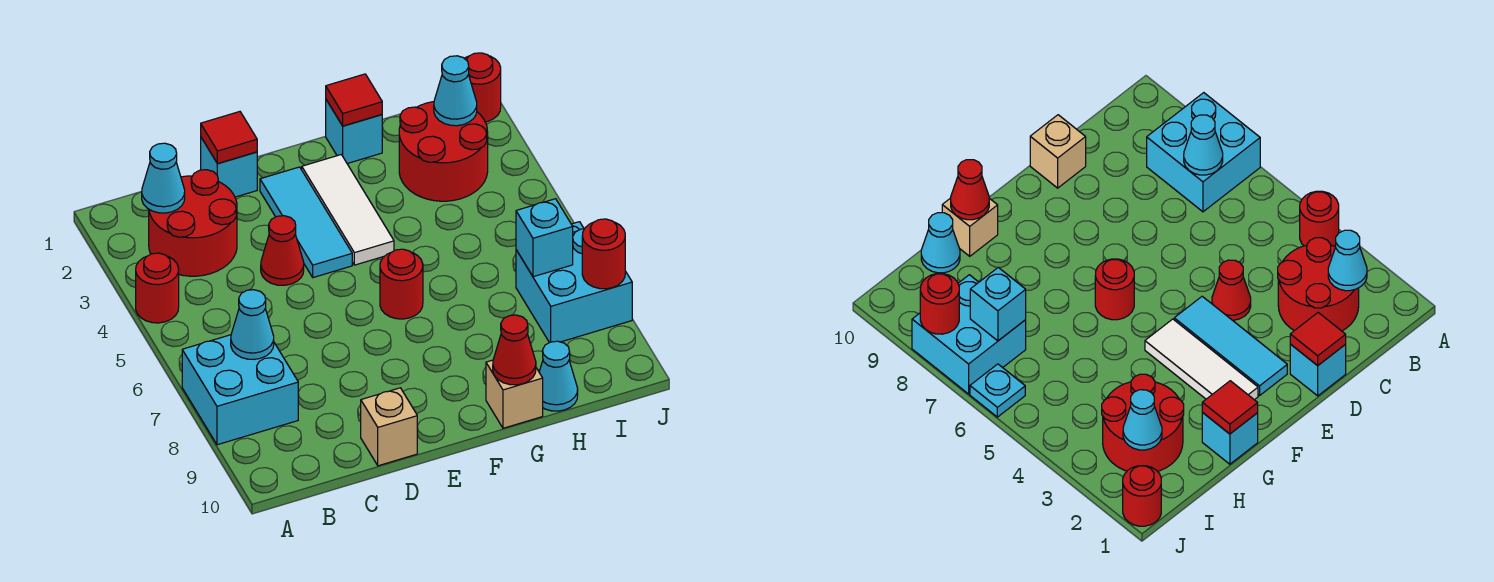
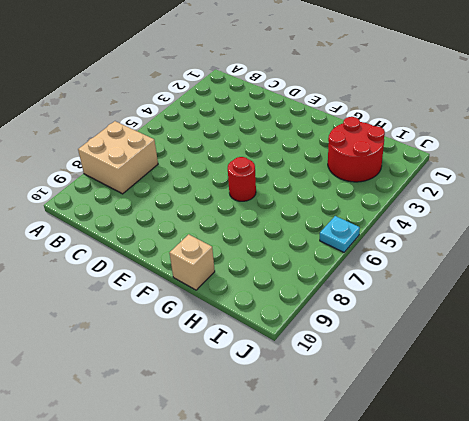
tan brick A7:B8 level 1 -> cyan brick A7:B8 level 1
none -> red round brick A4 level 1
none -> red round brick B2:C3 level 1
none -> cyan brick D1 level 1

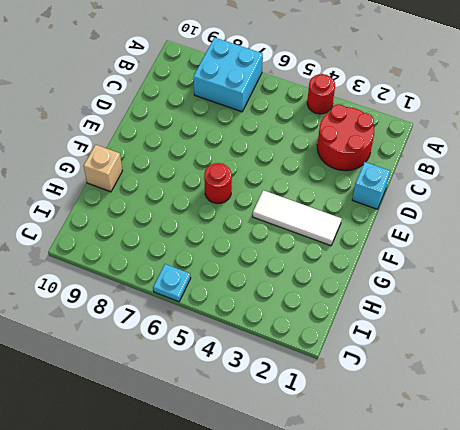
none -> red cone D4 level 1
none -> tan brick D10 level 1
none -> cyan tile E2:E4 level 1

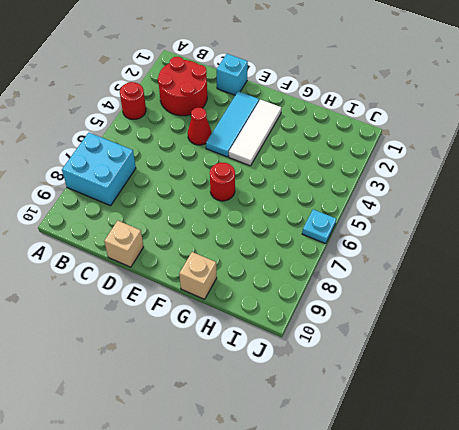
none -> cyan brick G1 level 1
none -> red round brick H2:I3 level 1
none -> cyan cone H10 level 1

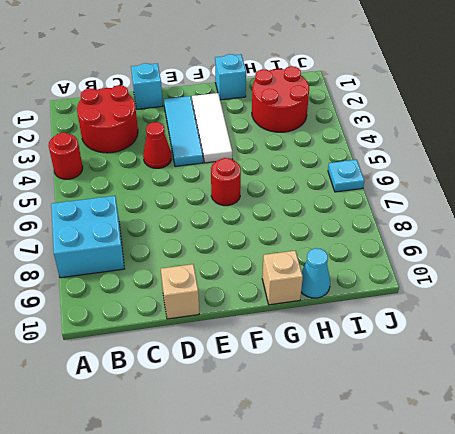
none -> cyan brick I7:J8 level 1
none -> red round brick J1 level 1
none -> cyan cone B2 level 2

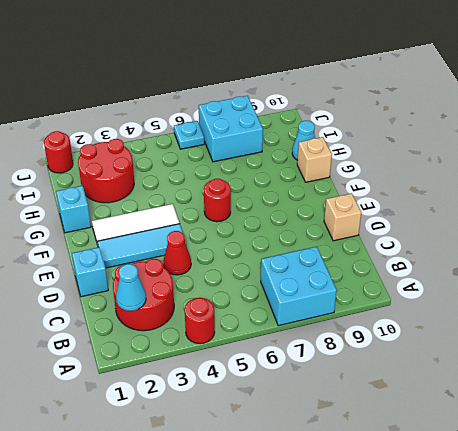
none -> cyan cone B7 level 2
none -> red tile D1 level 2
none -> red tile G1 level 2

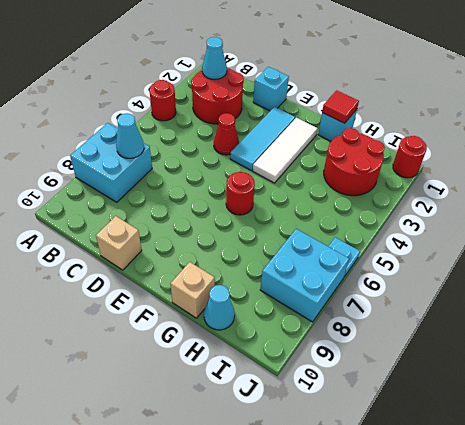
none -> red tile D1 level 2
none -> red cone G10 level 2
none -> cyan cone I2 level 2

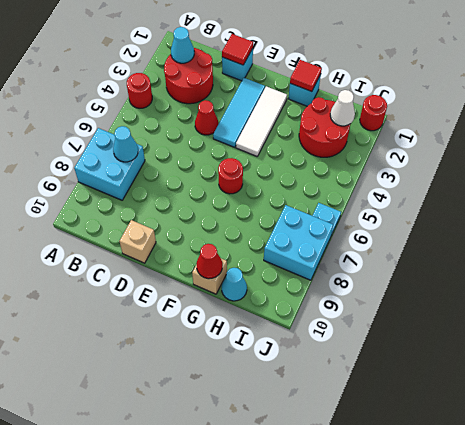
white cone I2 level 2 -> cyan cone I2 level 2
none -> cyan brick I7 level 2
none -> red round brick J8 level 2

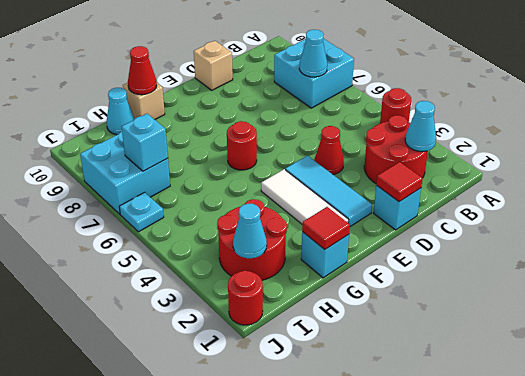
none -> red round brick J8 level 2

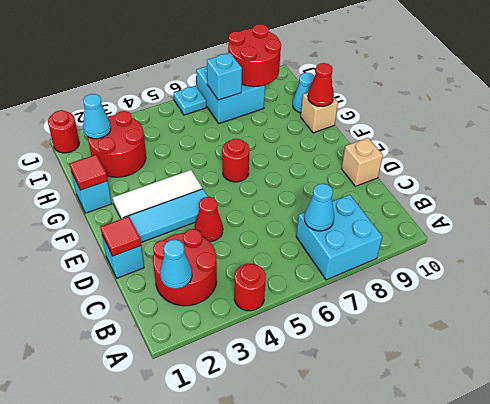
red round brick I8:J9 level 2 -> red round brick J8 level 2

